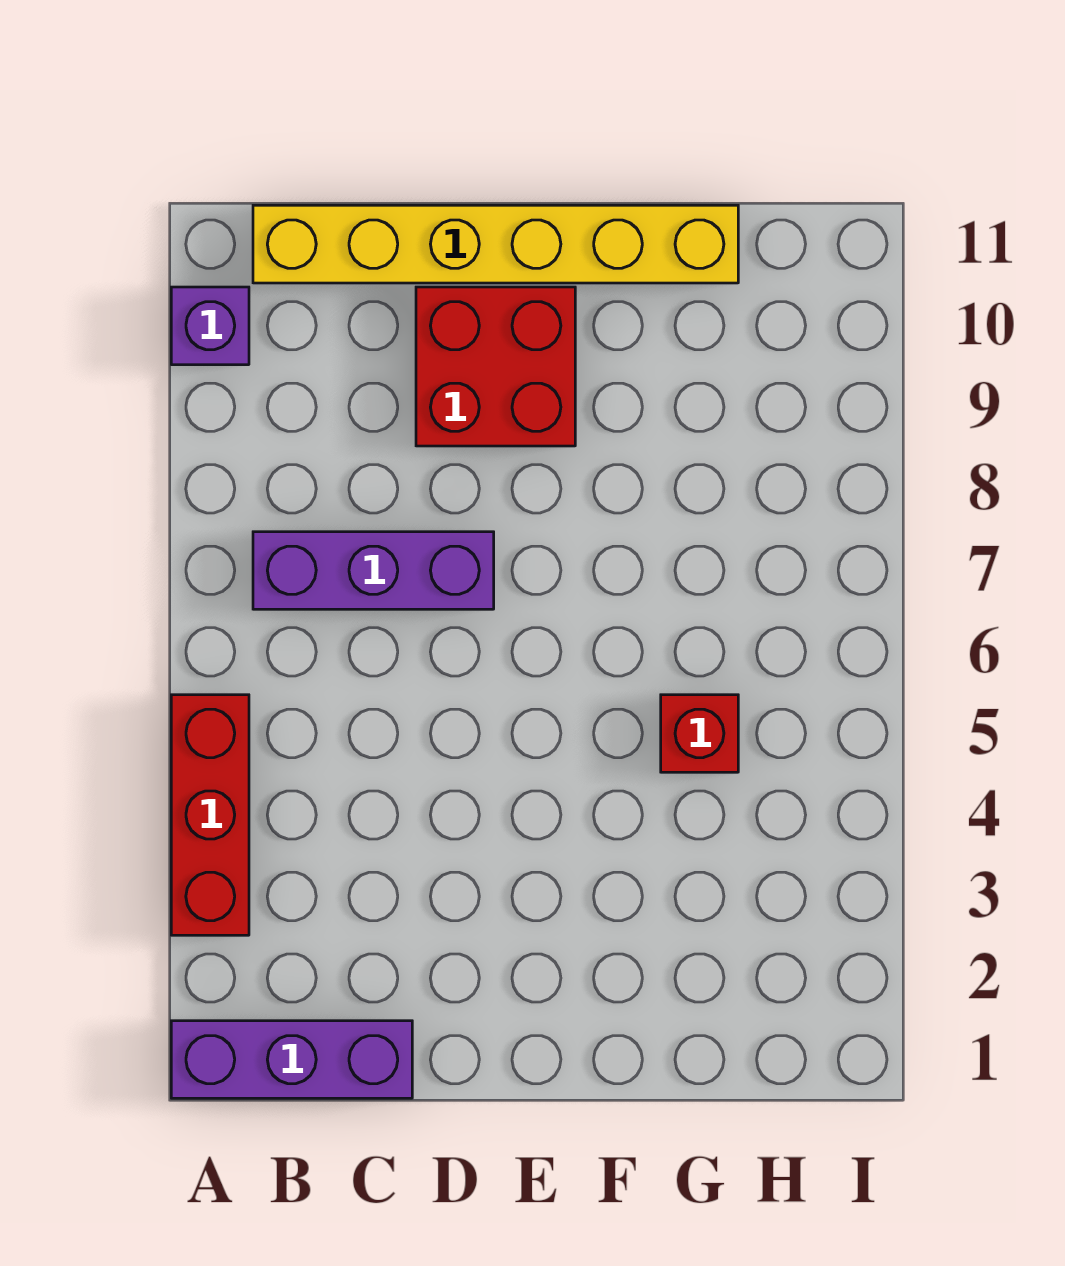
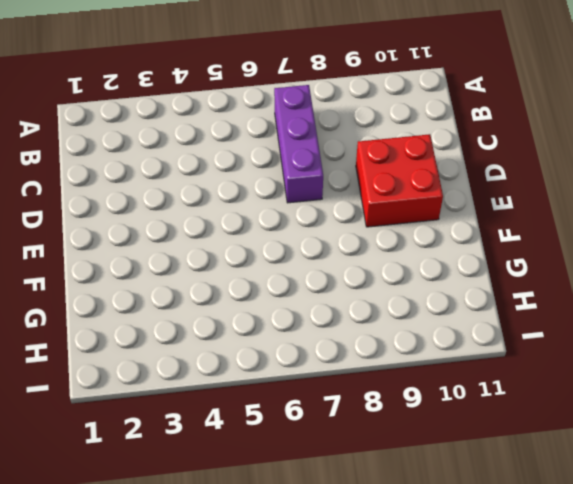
none -> purple brick A1:C1 level 1
none -> red brick A3:A5 level 1

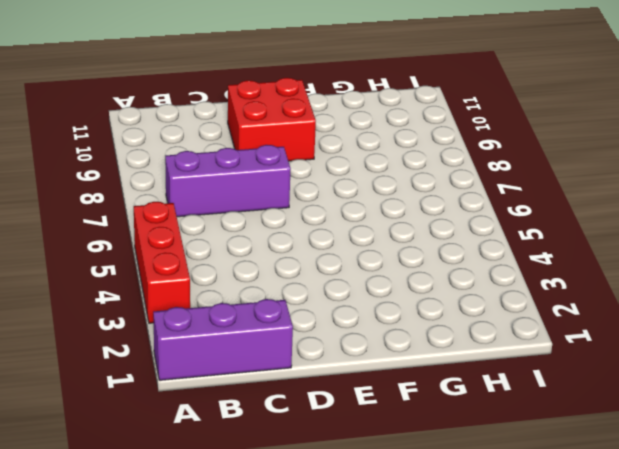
none -> purple brick A10 level 1
none -> yellow brick B11:G11 level 1

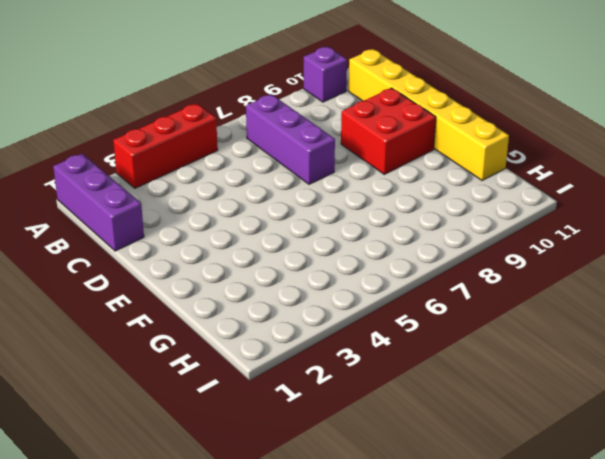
none -> red brick G5 level 1

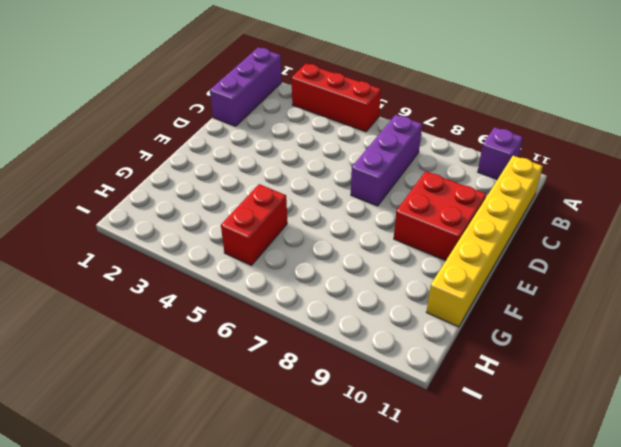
red brick G5:H5 level 1 -> red brick G5 level 1

